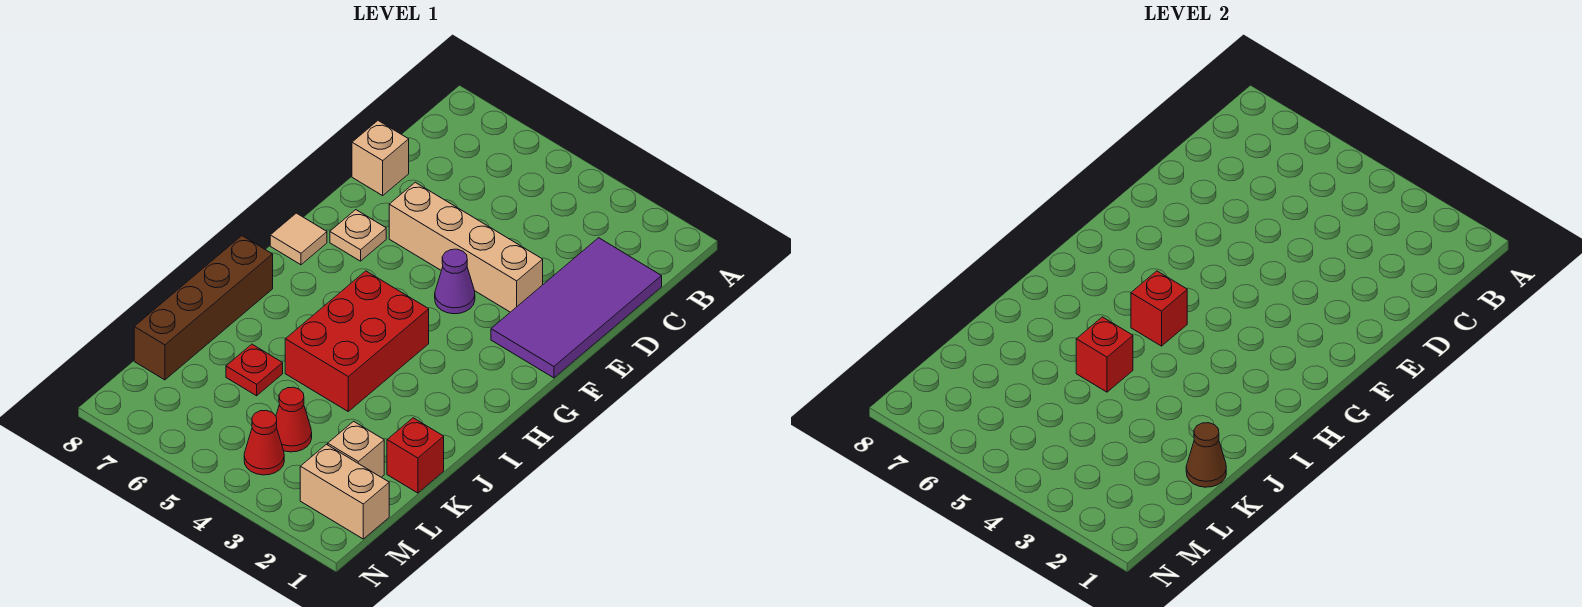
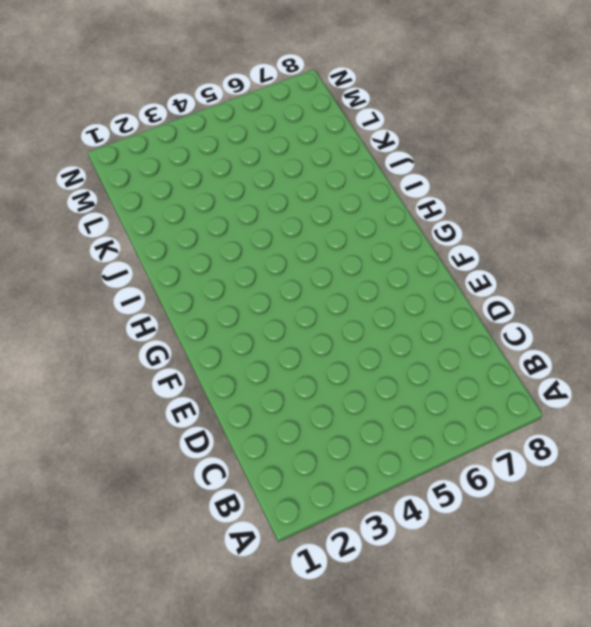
none -> purple tile C1:F2 level 1
none -> tan brick D8 level 1
none -> tan brick E3:E6 level 1

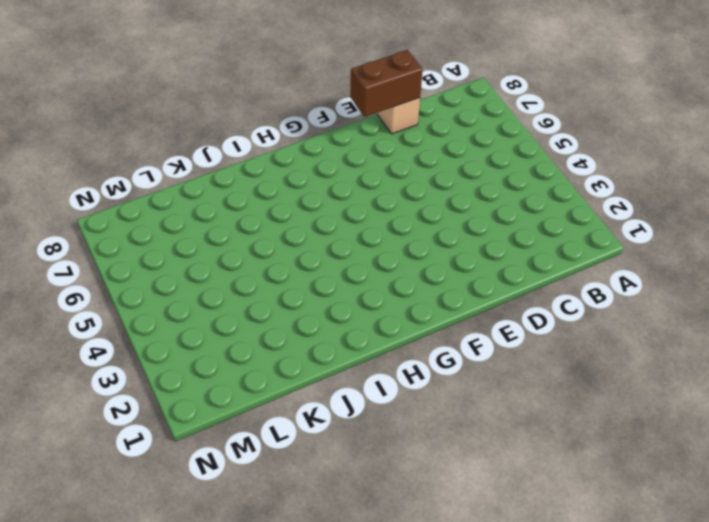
brown brick D8:E8 level 2 -> none
none -> purple tile C1:F2 level 1
none -> tan brick E3:E6 level 1
none -> purple cone F4 level 1

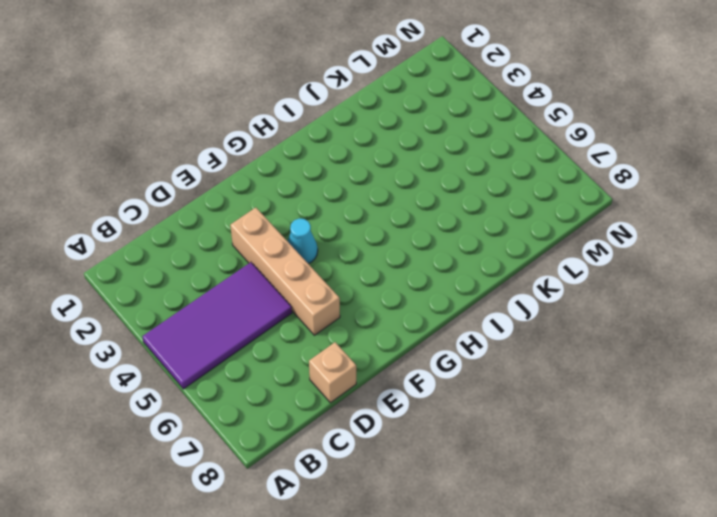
purple tile A4:D5 level 1 -> purple tile C1:F2 level 1
cyan cone F4 level 1 -> purple cone F4 level 1
none -> tan plate F7 level 1
none -> tan tile G8 level 1
none -> red brick H4:J5 level 1

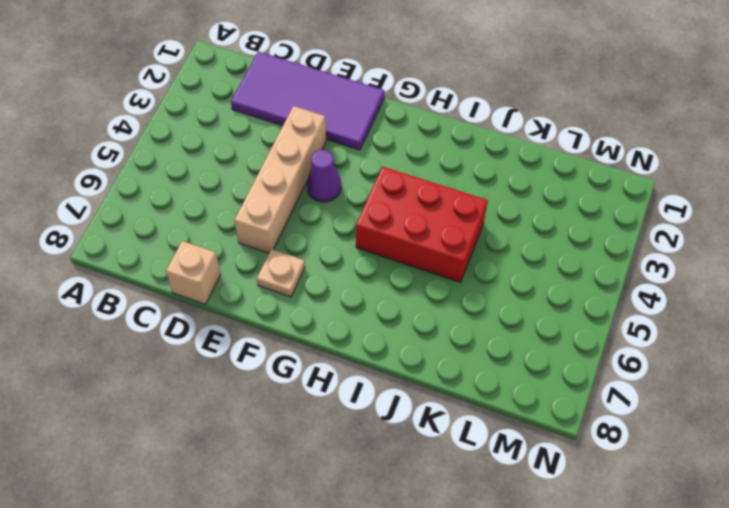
none -> tan tile G8 level 1
none -> brown brick I8:L8 level 1
none -> red brick K1 level 1

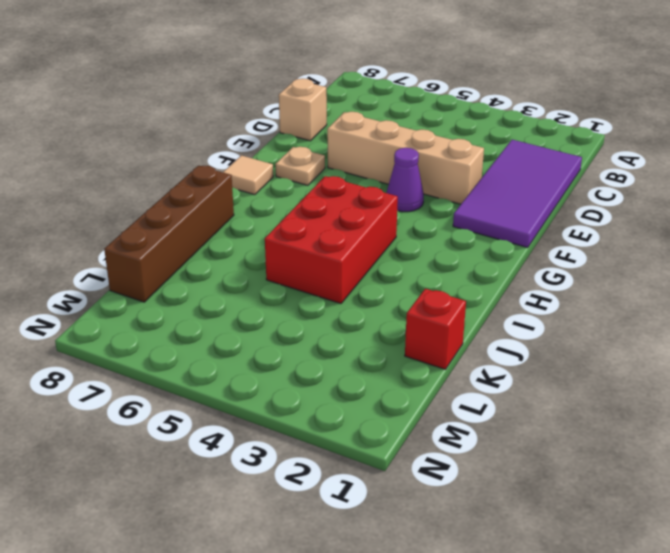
none -> red plate K6 level 1
none -> tan brick L2 level 1
none -> red cone L4 level 1

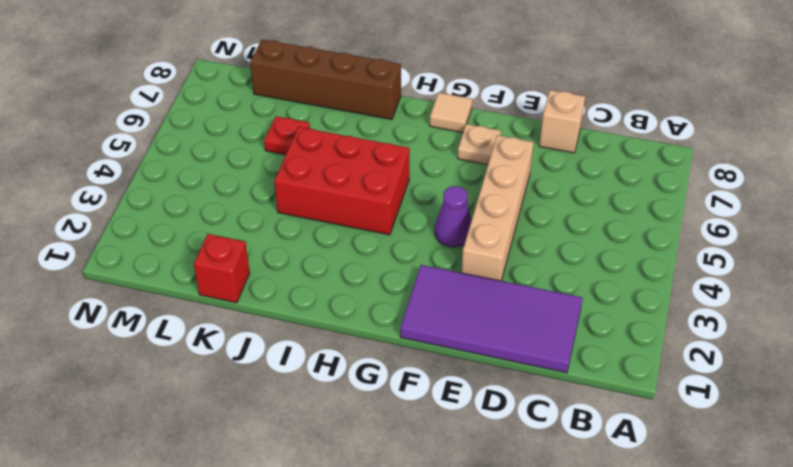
none -> tan brick L2 level 1
none -> red cone L4 level 1
none -> tan brick M1:M2 level 1

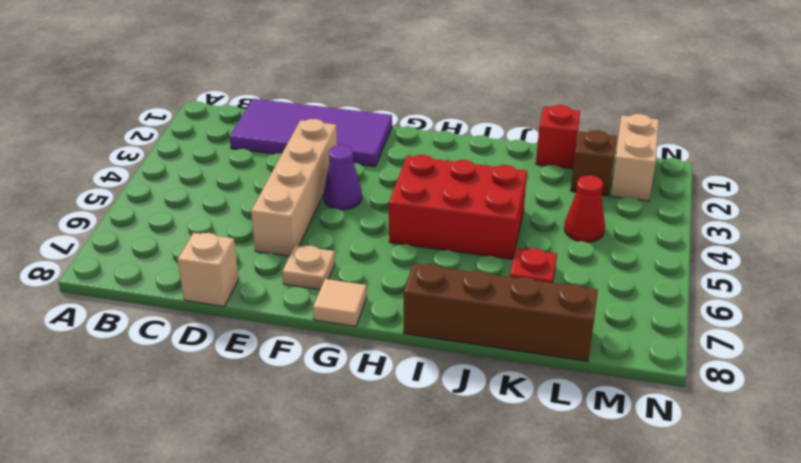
brown brick L2 level 1 -> tan brick L2 level 1
none -> red cone M4 level 1
none -> red brick H5 level 2
none -> red brick J5 level 2

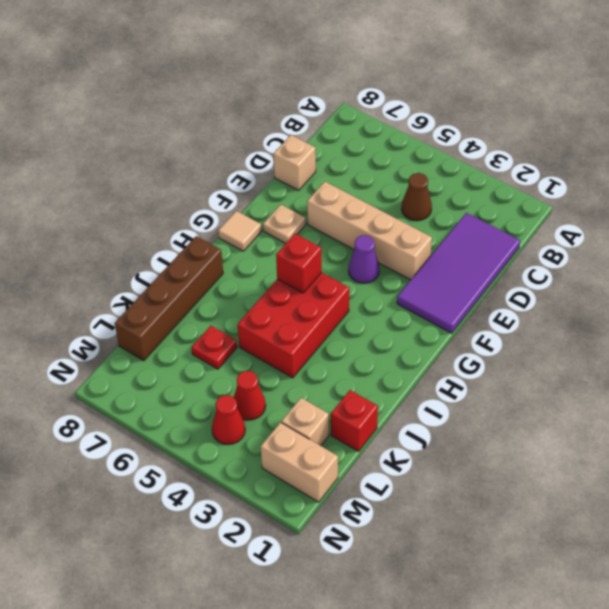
brown cone C4 level 1 -> brown cone K1 level 2
none -> red brick J5 level 2

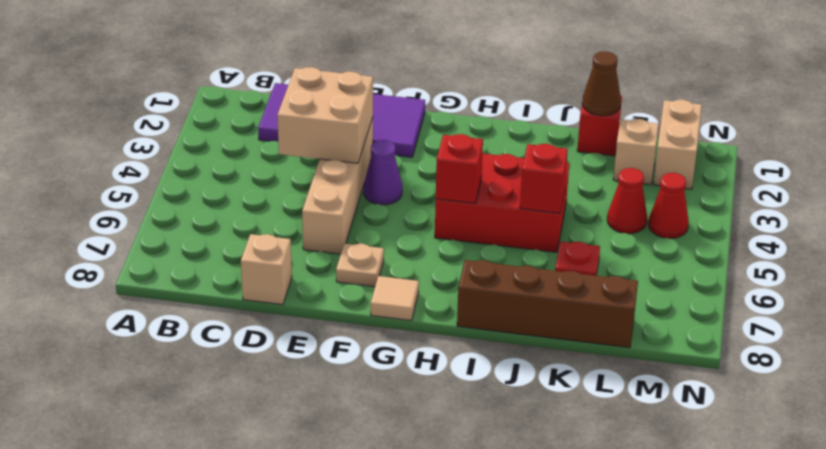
tan brick D3:E4 level 2 -> none

